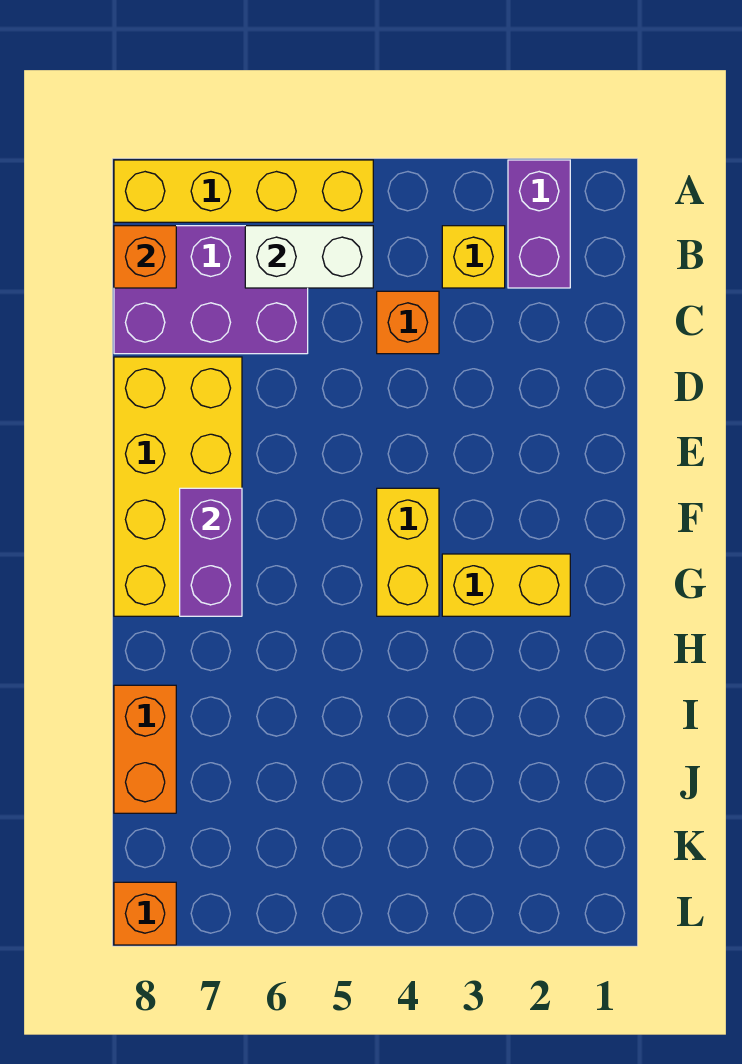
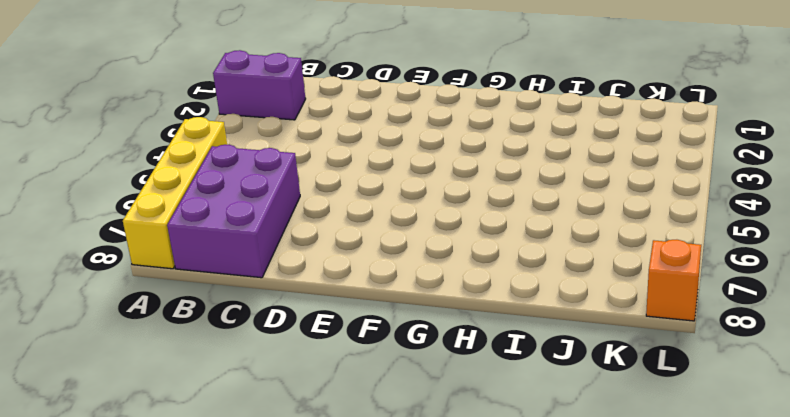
none -> yellow brick B3 level 1
none -> orange brick C4 level 1
none -> yellow brick D7:G8 level 1

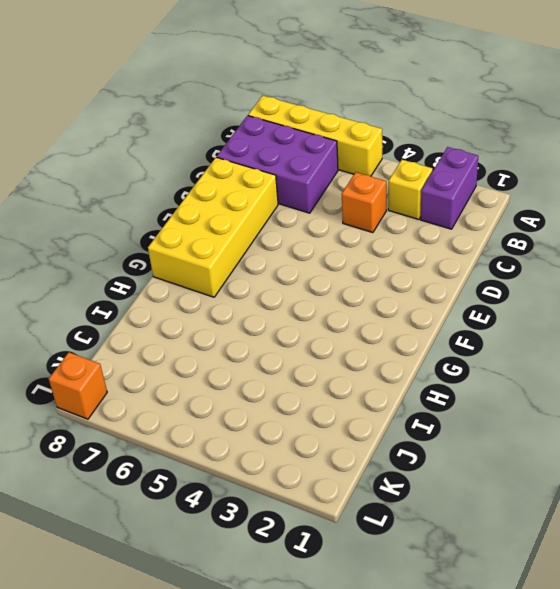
none -> yellow brick F4:G4 level 1
none -> yellow brick G2:G3 level 1
none -> orange brick I8:J8 level 1

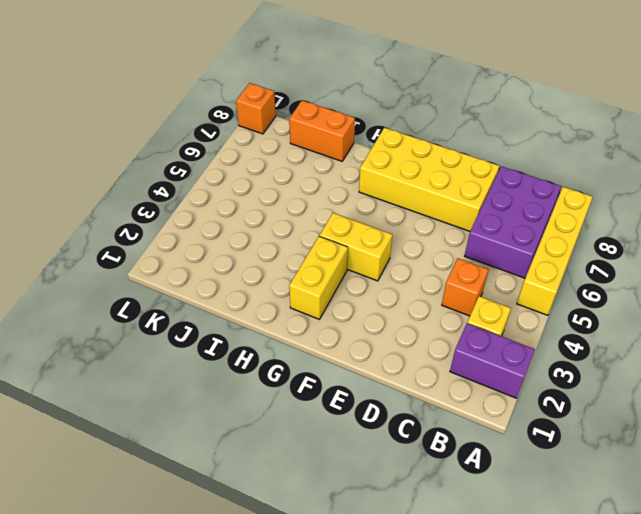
none -> white brick B5:B6 level 2
none -> orange brick B8 level 2
none -> purple brick F7:G7 level 2

